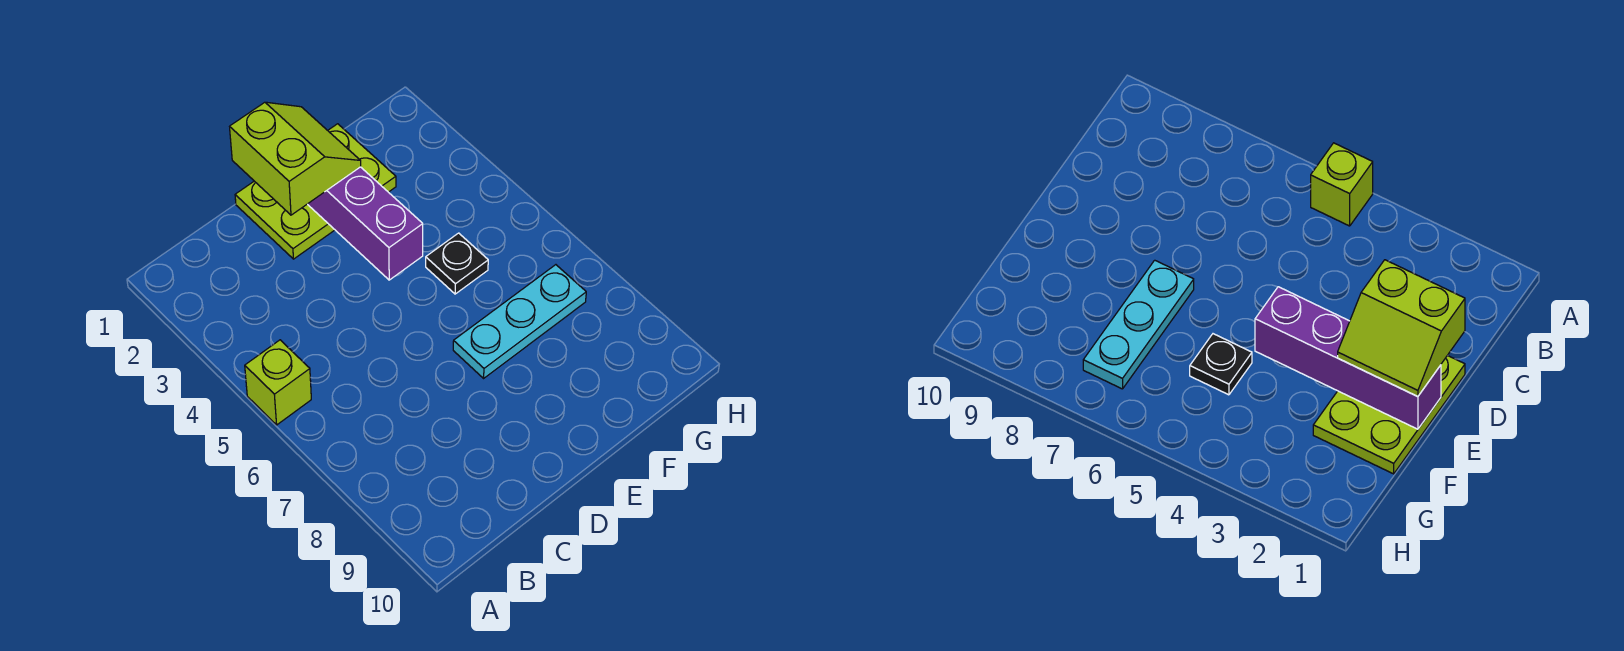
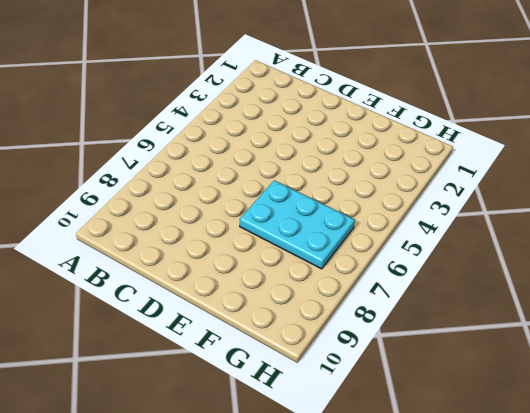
cyan plate E6:G7 level 1 -> cyan plate E7:G7 level 1
none -> lime brick A5 level 1
none -> lime plate D1:F2 level 1

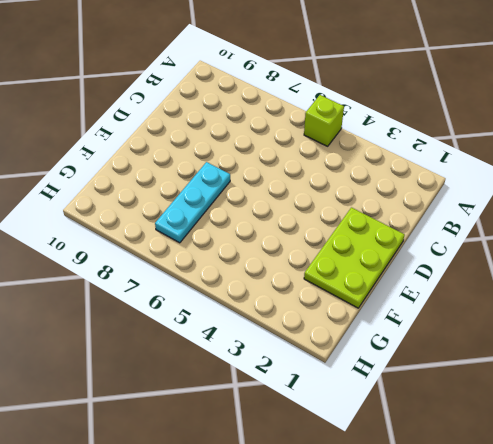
none -> black plate F5 level 1
none -> purple brick E1:E4 level 2

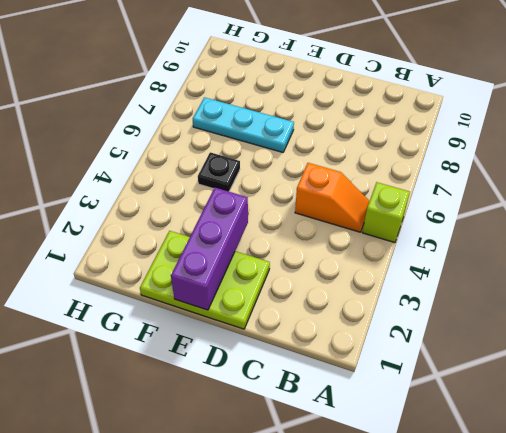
orange slope B5:C5 level 1 top C -> none
purple brick E1:E3 level 2 -> purple brick E1:E4 level 2
none -> lime slope D1:E2 level 3 top D

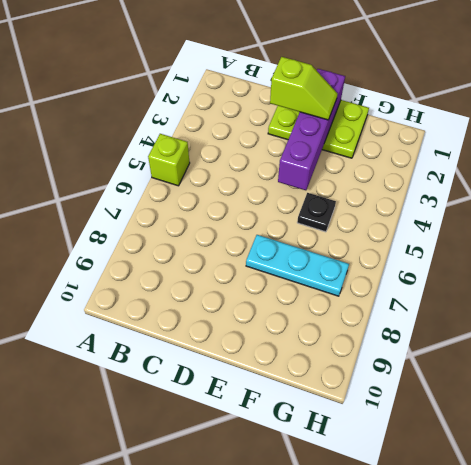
lime slope D2:E2 level 3 top D -> lime slope D1:E2 level 3 top D

